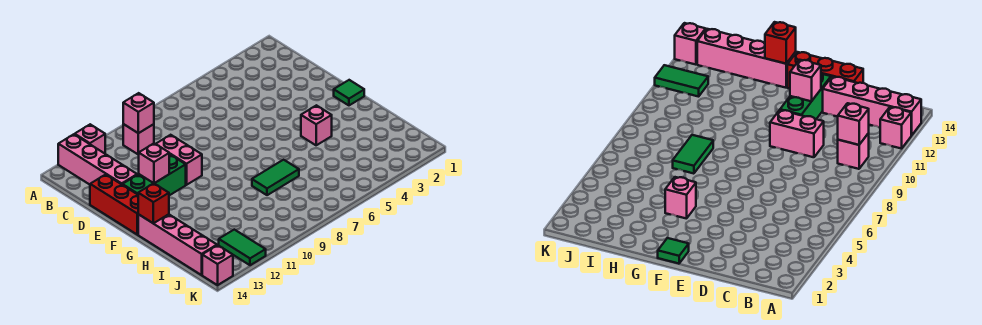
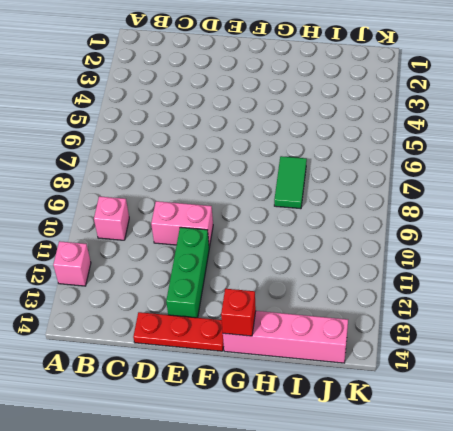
red plate D14:F14 level 1 -> red brick D14:F14 level 1
none -> pink brick A13:D13 level 1
none -> green tile F1 level 1
none -> pink brick G4 level 1

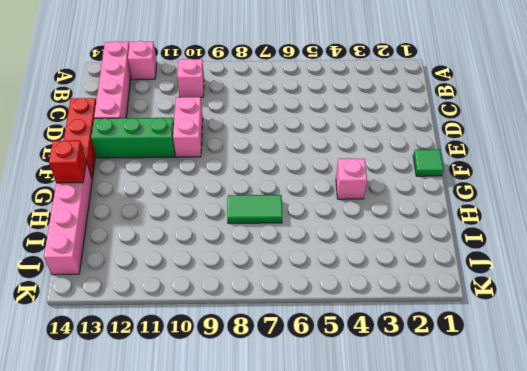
none -> green tile J12:K12 level 1
none -> pink brick K14 level 1
none -> pink brick B10 level 2

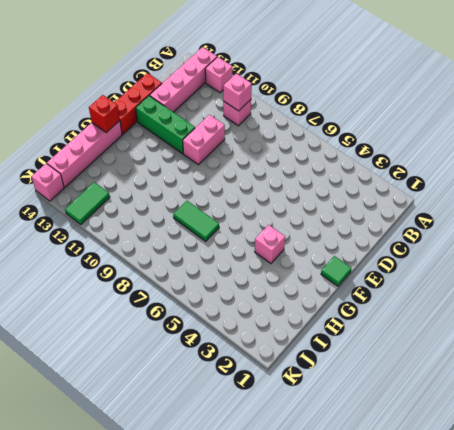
none -> pink brick E12 level 2

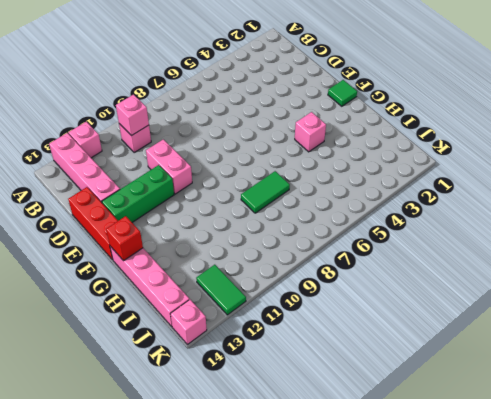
none -> pink brick E12 level 2

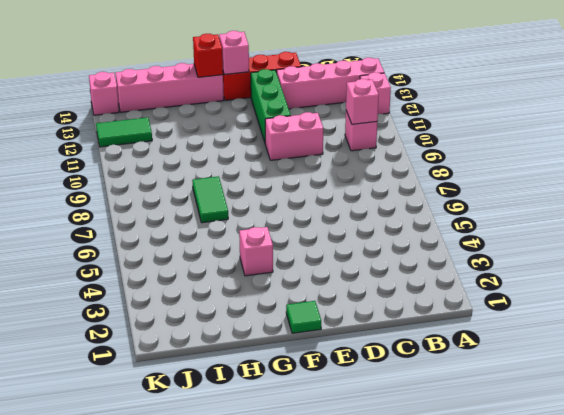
pink brick F14 level 2 -> pink brick E12 level 2

